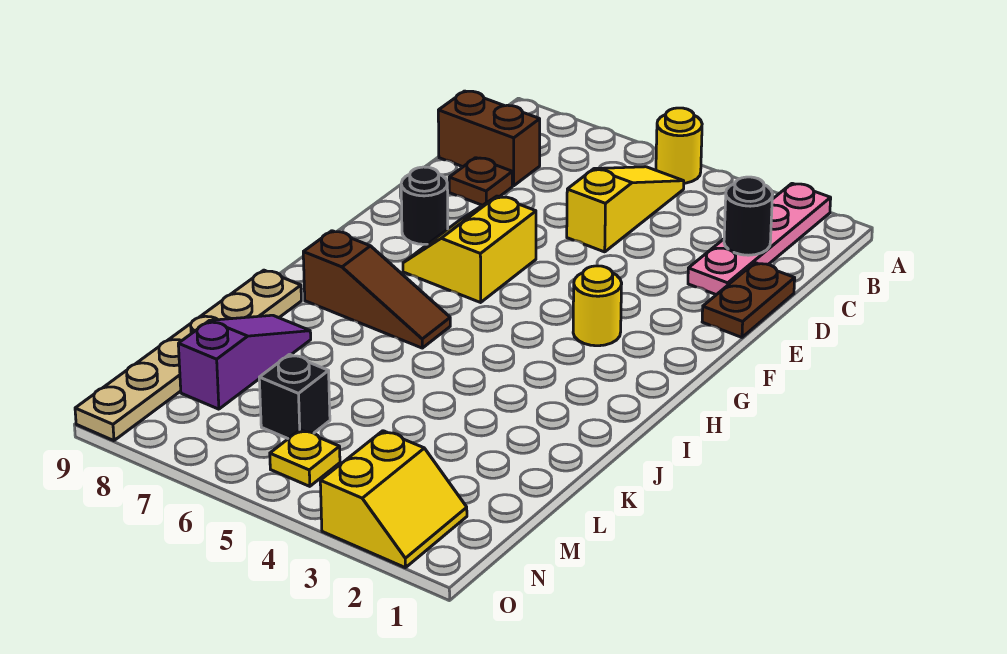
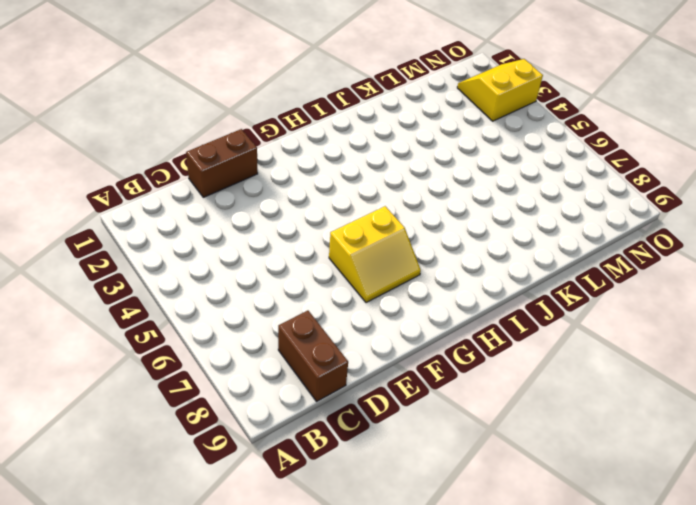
brown brick D1:E1 level 1 -> brown plate D1:E1 level 1
none -> pink plate A2:D2 level 1
none -> yellow round brick A5 level 1
none -> yellow slope B5:D5 level 1 top D

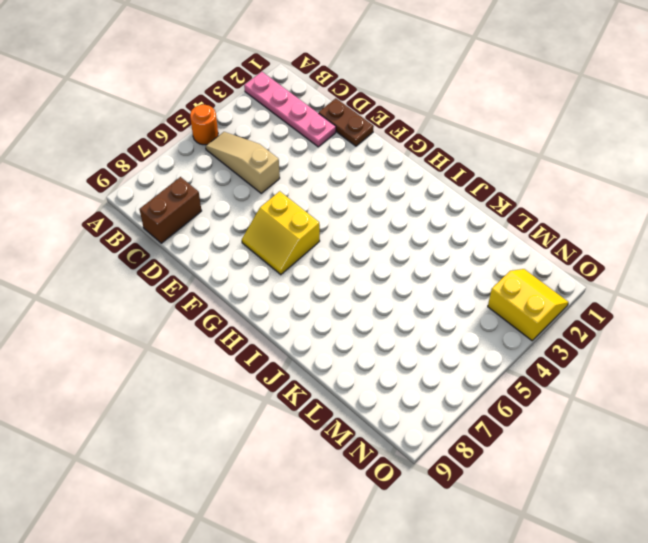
orange round brick A5 level 1 -> yellow round brick A5 level 1
tan slope B5:D5 level 1 top D -> yellow slope B5:D5 level 1 top D
none -> brown plate D8 level 1
none -> black round brick F8 level 1
none -> yellow round brick G3 level 1

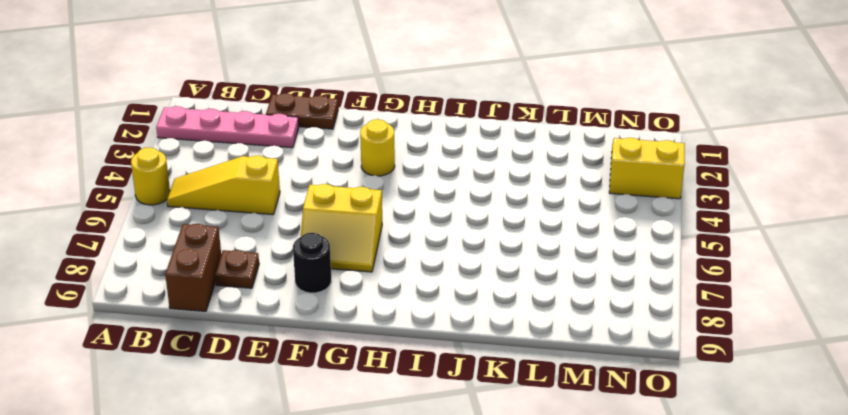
none -> brown slope I6:I8 level 1 top 8
none -> tan plate J9:O9 level 1
none -> purple slope K8:M8 level 1 top M

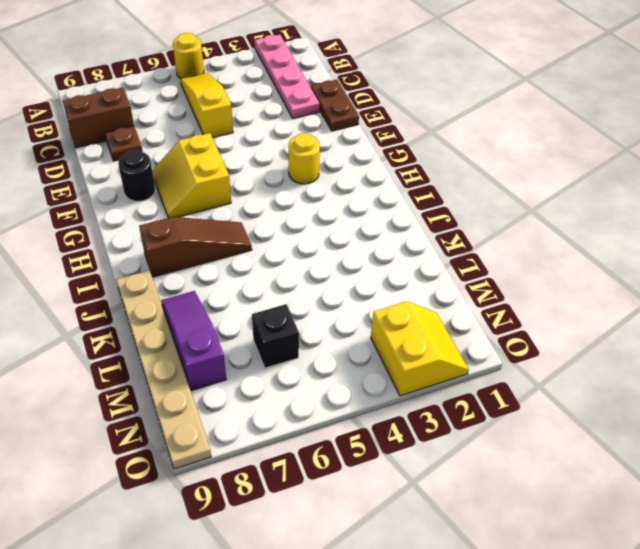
none -> yellow plate N5 level 1
none -> black round brick C2 level 2

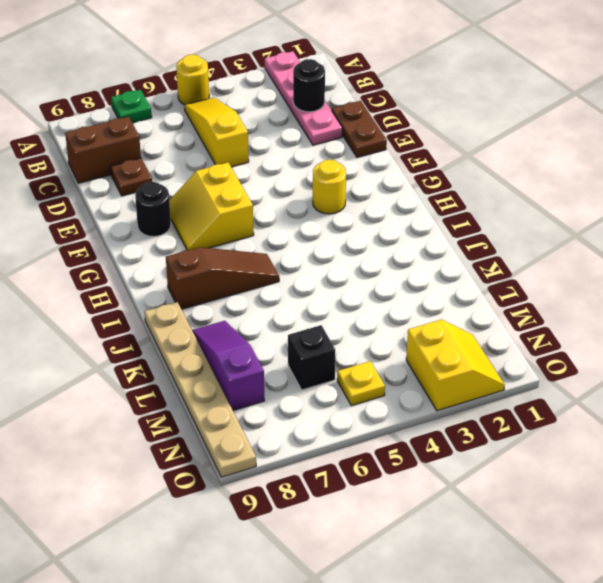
green plate A7 level 1 -> none

